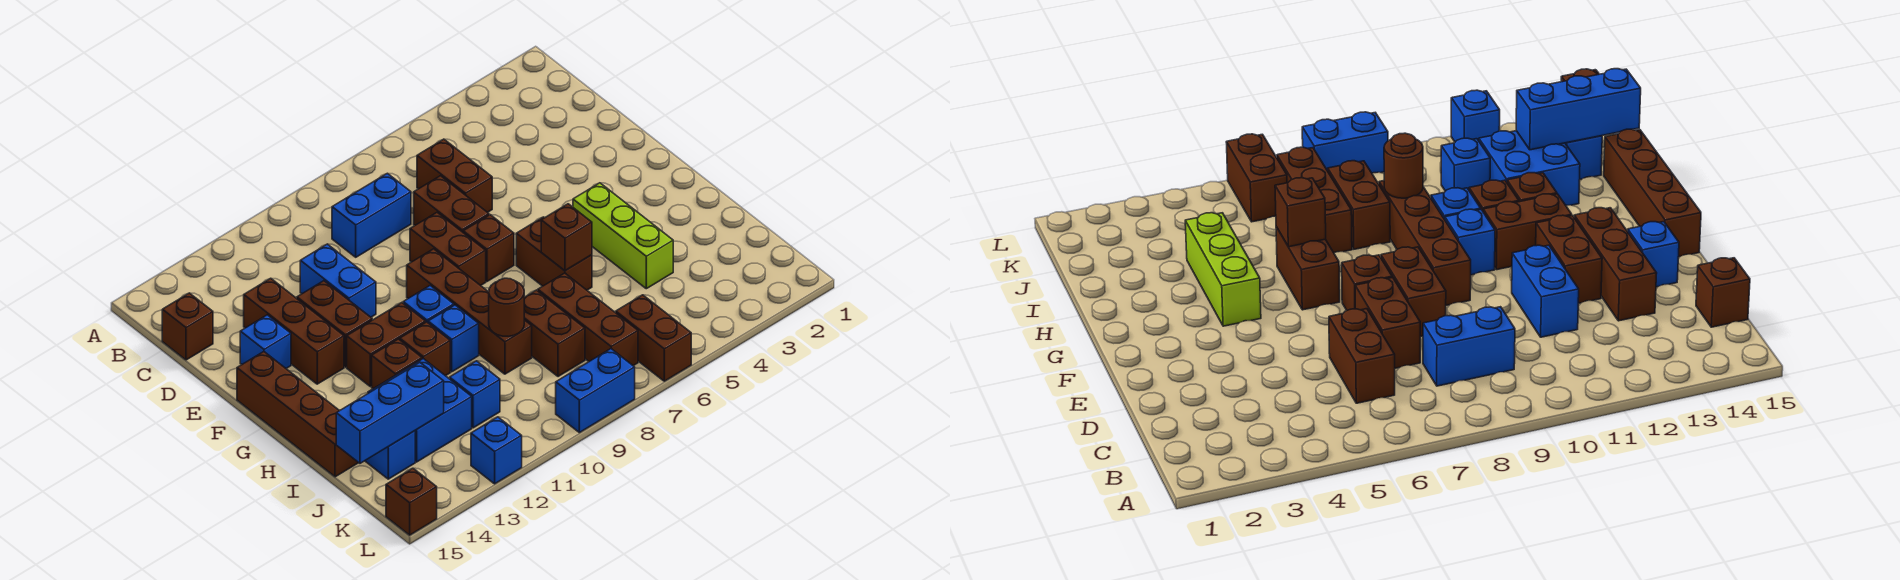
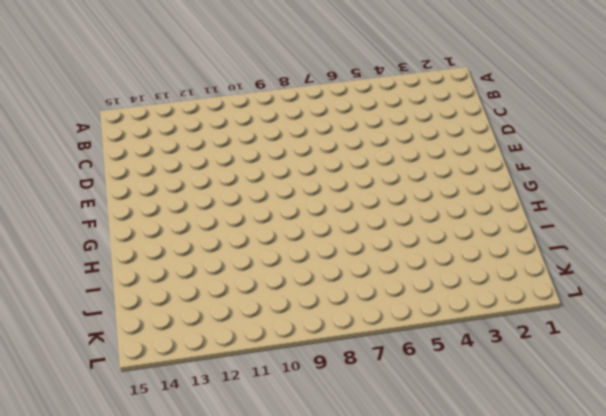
none -> brown brick C6:D6 level 1
none -> blue brick C8:C9 level 1
none -> brown brick C15 level 1
none -> brown brick D7:E7 level 1

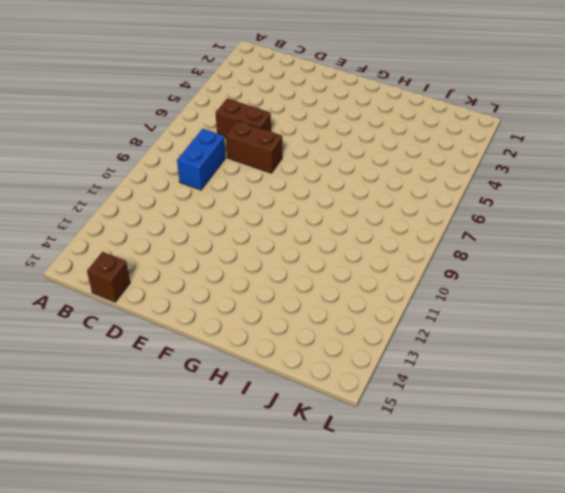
none -> blue brick D11:E11 level 1
none -> brown brick D13:F13 level 1
none -> brown brick E8:F8 level 1
none -> brown brick E12:F12 level 1

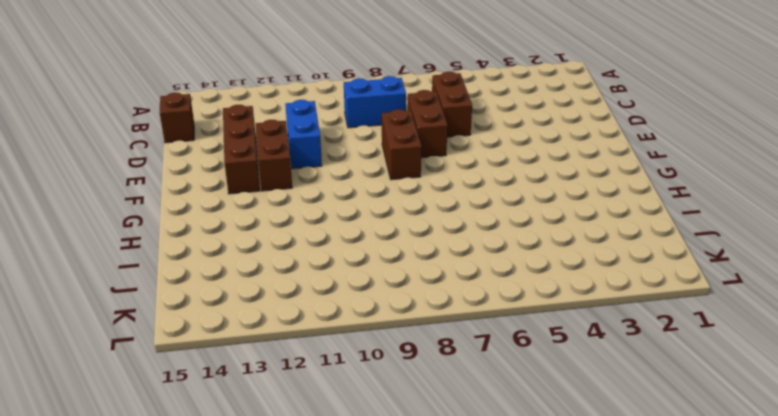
none -> blue brick E14 level 1
none -> brown brick F7 level 1
none -> brown brick F9:I9 level 1
none -> brown brick F15:I15 level 1

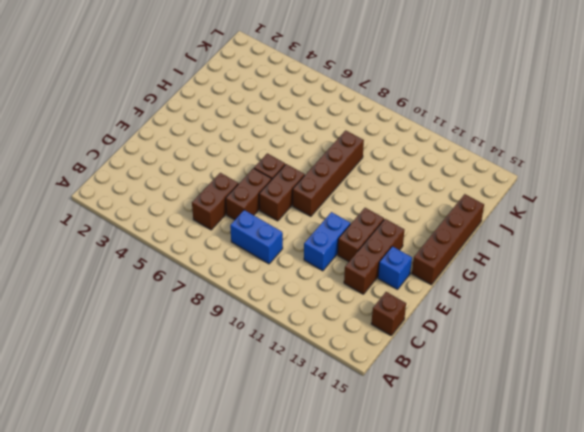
none -> lime brick G4:I4 level 1
none -> brown brick G6:H6 level 1
none -> blue brick G10 level 1
none -> brown brick G11:G12 level 1

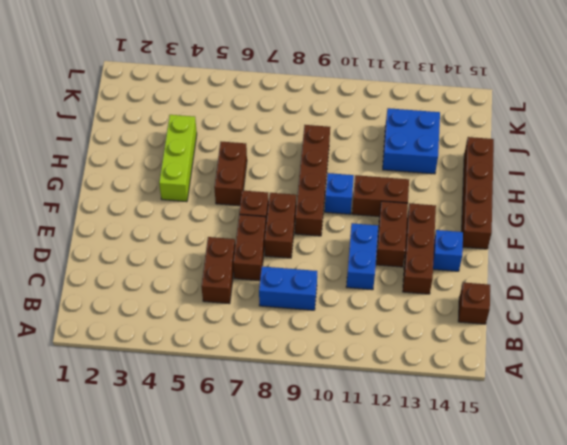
none -> blue brick H10 level 1
none -> brown brick H11 level 1
none -> brown brick H12 level 1
none -> brown brick I7:K7 level 1

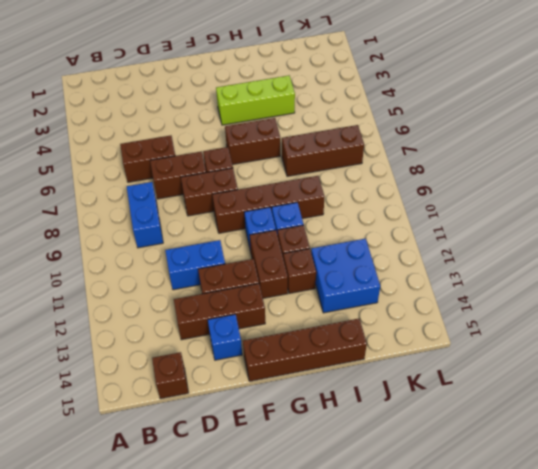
none -> brown brick I8:J8 level 1
none -> blue brick J11 level 1
none -> blue brick J14 level 1
none -> brown brick K6:L6 level 1

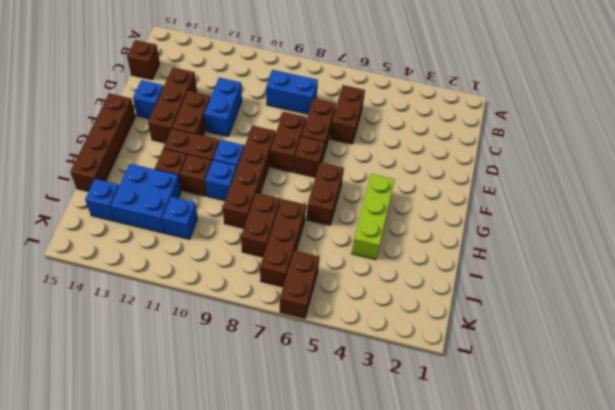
none -> blue brick L8:L9 level 1
none -> blue brick L12 level 1
none -> brown brick L15 level 1
none -> brown brick H6 level 2

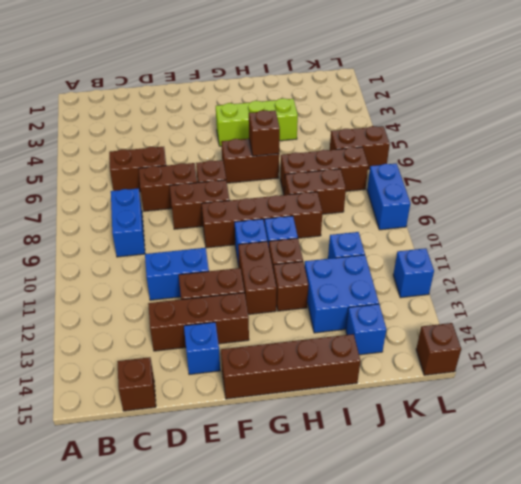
none -> brown round brick I9 level 2
none -> blue brick J13:J15 level 2

